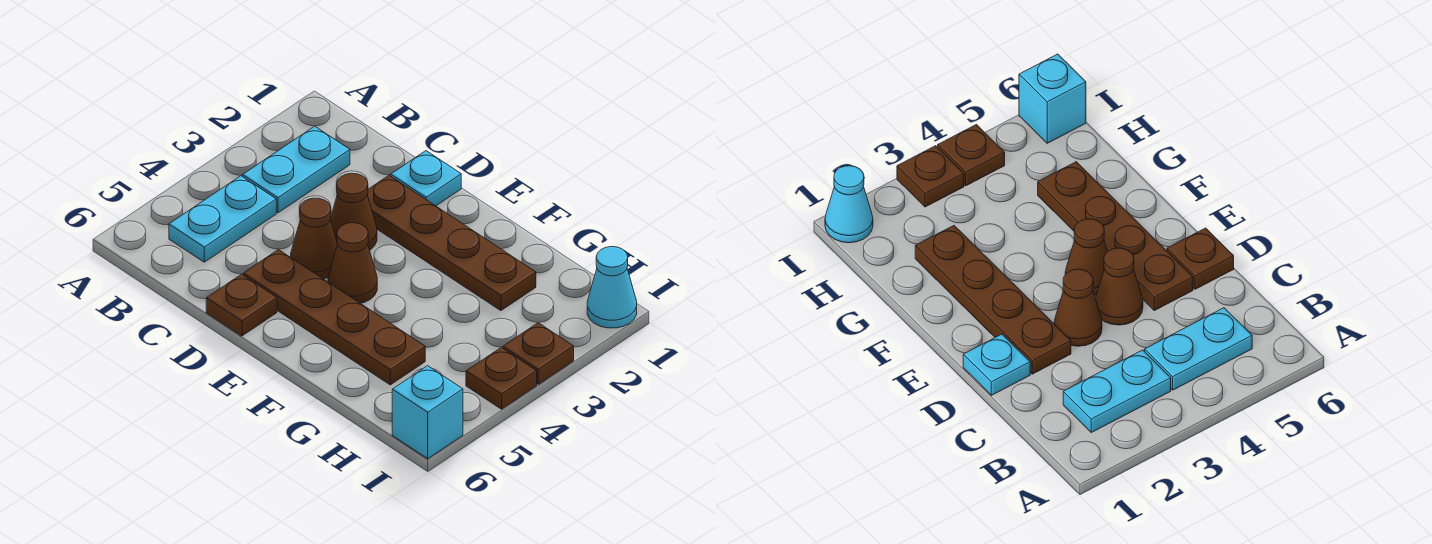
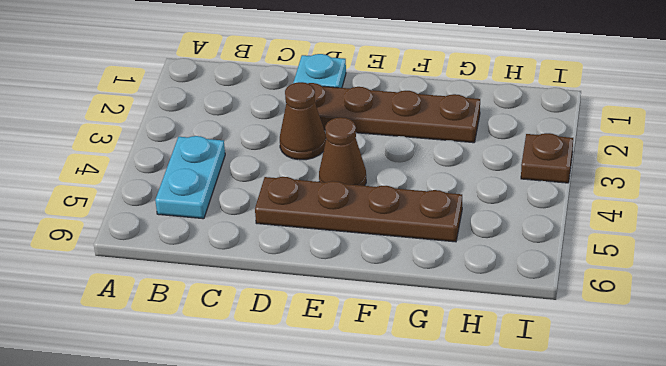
none -> cyan plate B2:B3 level 1
none -> brown cone D4 level 1
none -> brown plate D6 level 1

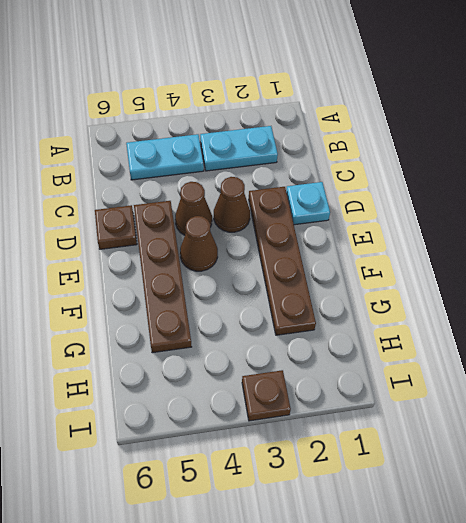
none -> cyan cone I1 level 1
none -> brown plate I4 level 1
none -> cyan brick I6 level 1

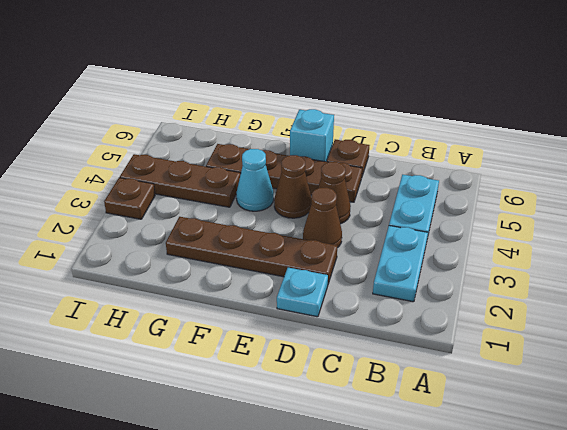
cyan brick E6 level 1 -> cyan brick I6 level 1
cyan cone F4 level 1 -> cyan cone I1 level 1
brown plate G4:I4 level 1 -> brown plate I4 level 1

